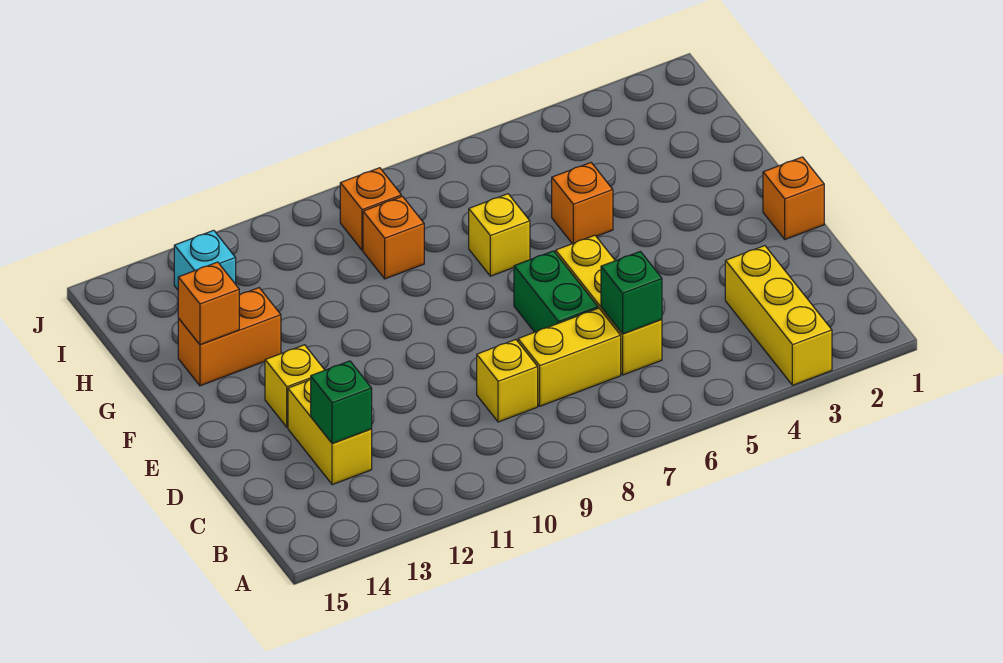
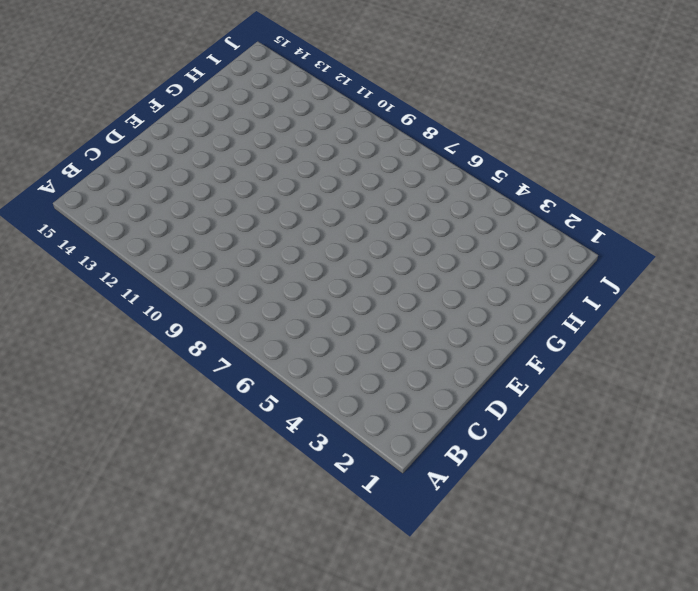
none -> yellow brick A3:C3 level 1
none -> yellow brick C6:E6 level 1
none -> yellow brick C7:C8 level 1

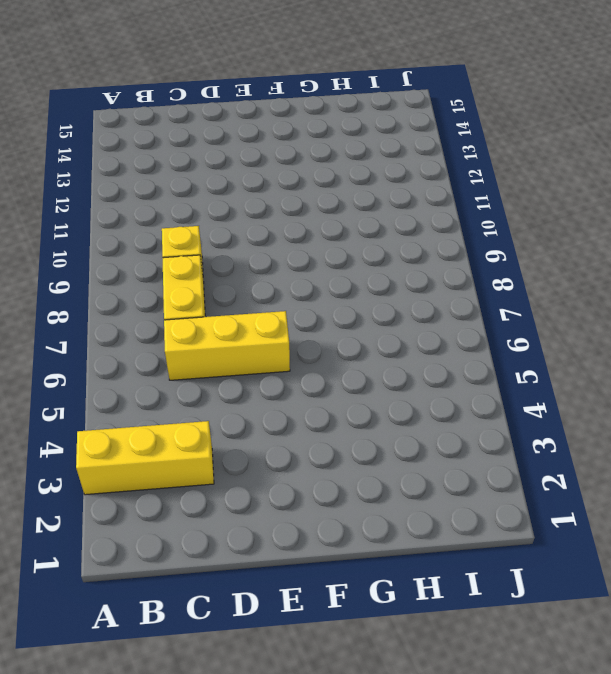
none -> yellow brick C13:D13 level 1
none -> green brick D7:E7 level 1
none -> orange brick E1 level 1

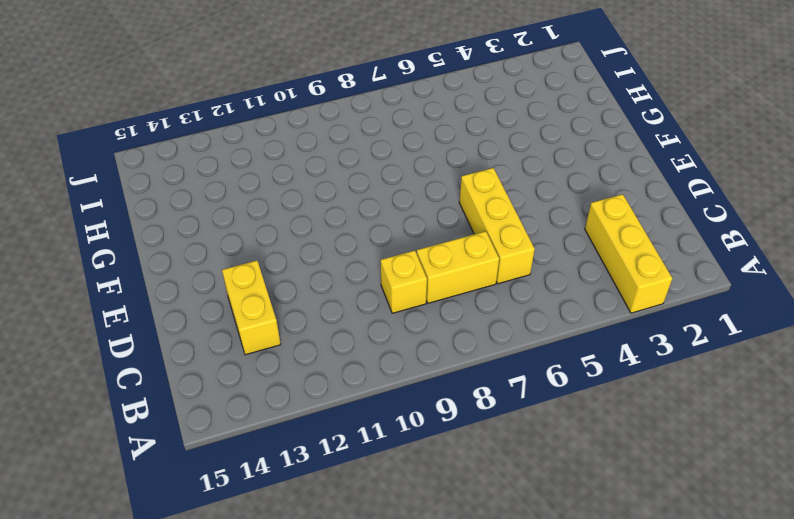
none -> green brick D7:E7 level 1
none -> orange brick E1 level 1
none -> yellow brick E13 level 1

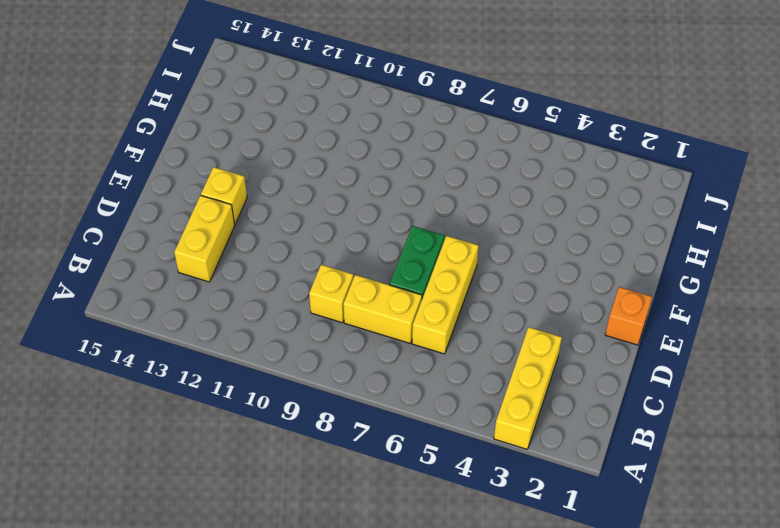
none -> orange brick G5 level 1
none -> yellow brick G7 level 1
none -> orange brick G13:G14 level 1

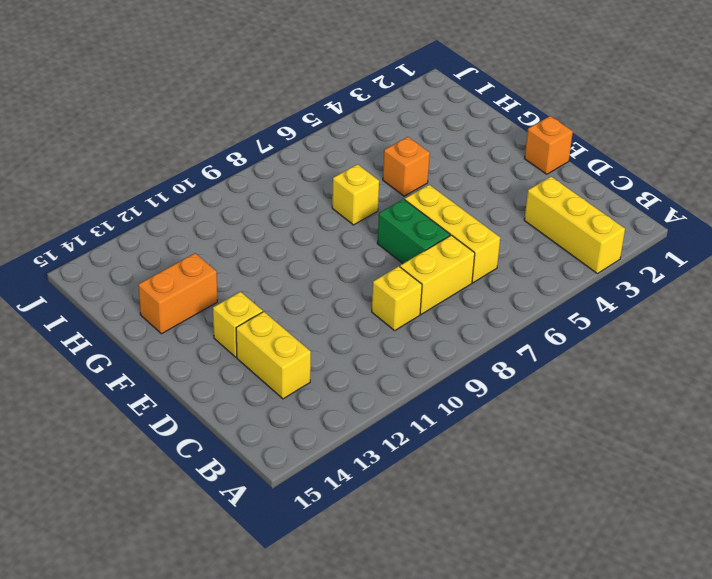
none -> orange brick H9 level 1
none -> orange brick I9 level 1
none -> cyan brick I13 level 1

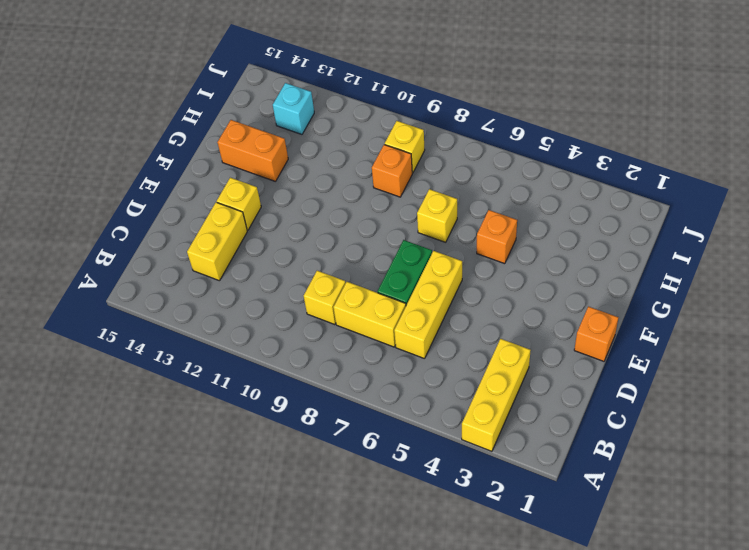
yellow brick I9 level 1 -> orange brick I9 level 1
none -> green brick C6 level 2
none -> green brick C13 level 2
none -> orange brick G14 level 2

